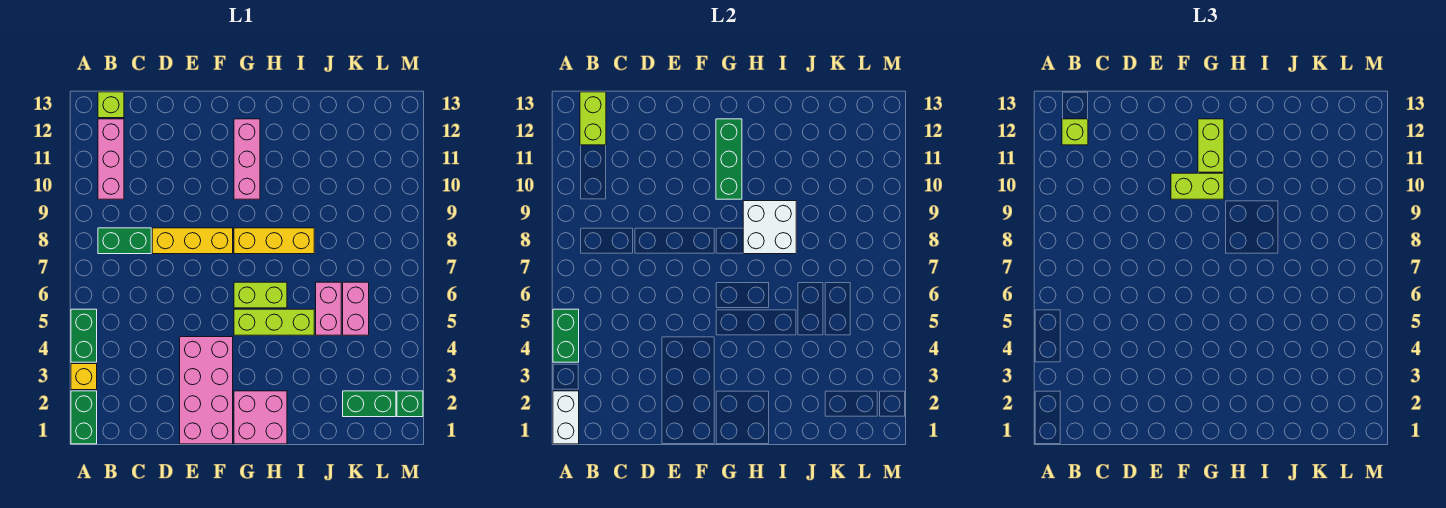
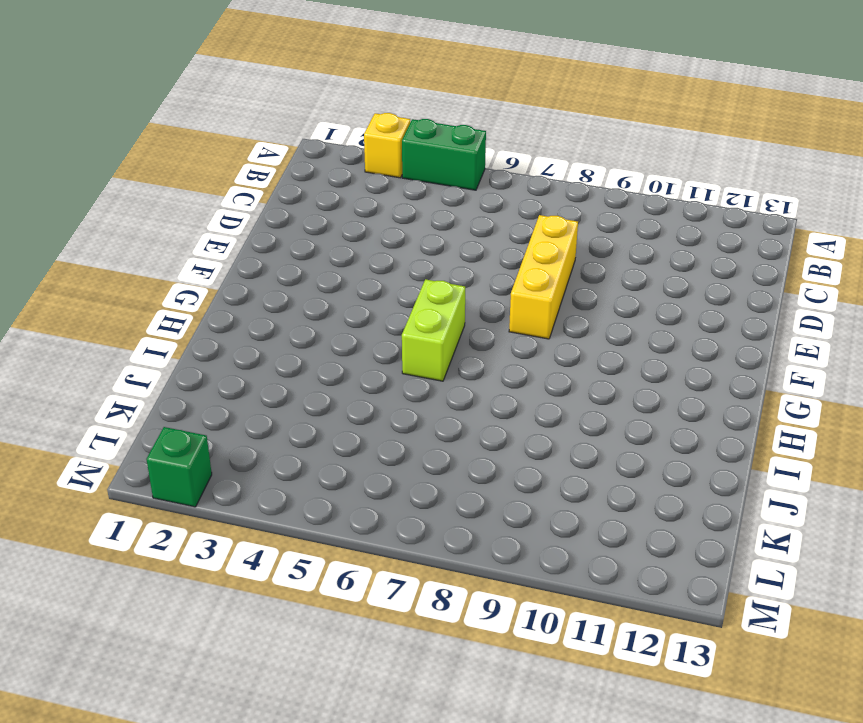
none -> green brick A1:A2 level 1
none -> green brick B8:C8 level 1
none -> pink brick B10:B12 level 1

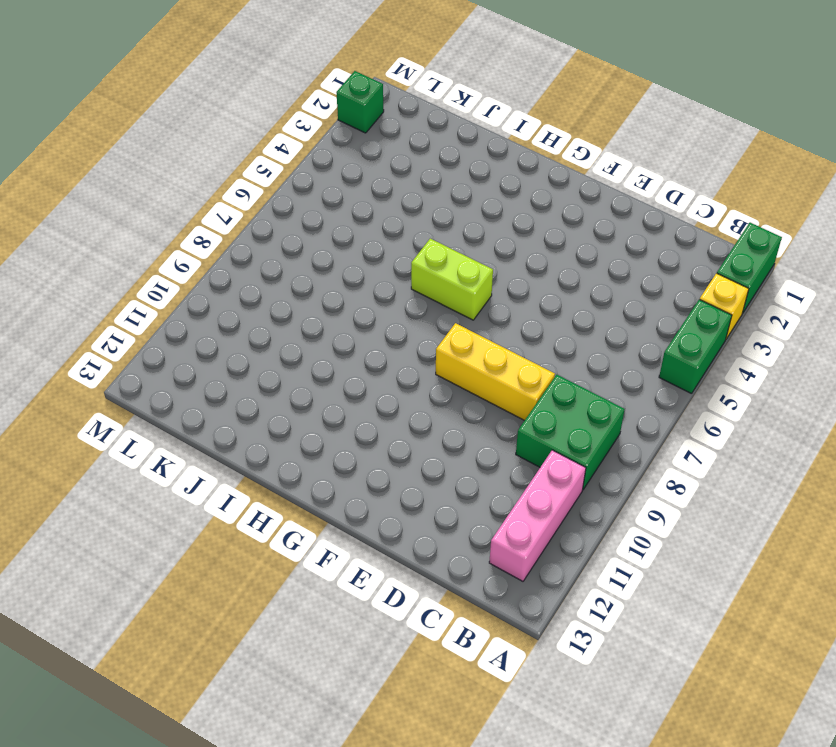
green brick B8:C9 level 1 -> green brick B8:C8 level 1
none -> lime brick B13 level 1
none -> pink brick E1:F4 level 1
none -> pink brick G1:H2 level 1

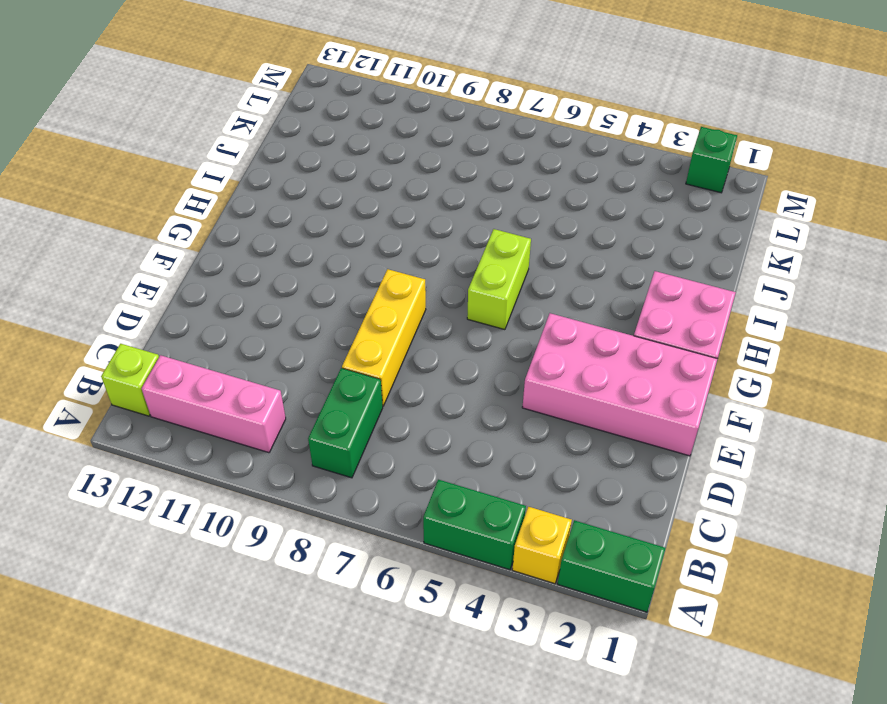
none -> lime brick G5:I5 level 1
none -> yellow brick G8:I8 level 1
none -> pink brick G10:G12 level 1

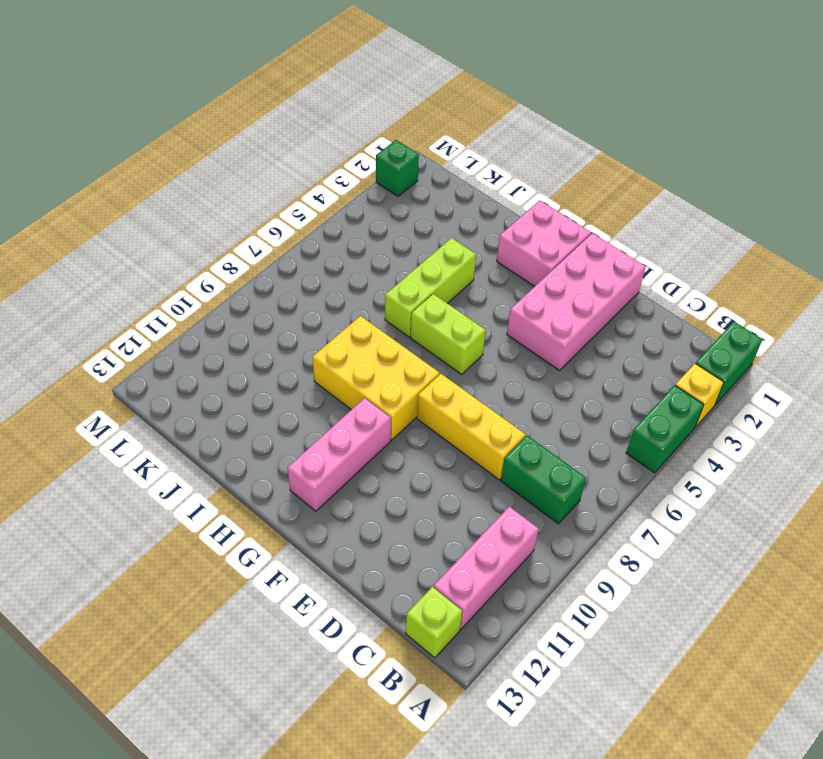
yellow brick G8:I9 level 1 -> yellow brick G8:I8 level 1
lime brick I4:I6 level 1 -> lime brick G5:I5 level 1
none -> pink brick J5:J6 level 1
none -> green brick K2:L2 level 1
none -> pink brick K5:K6 level 1

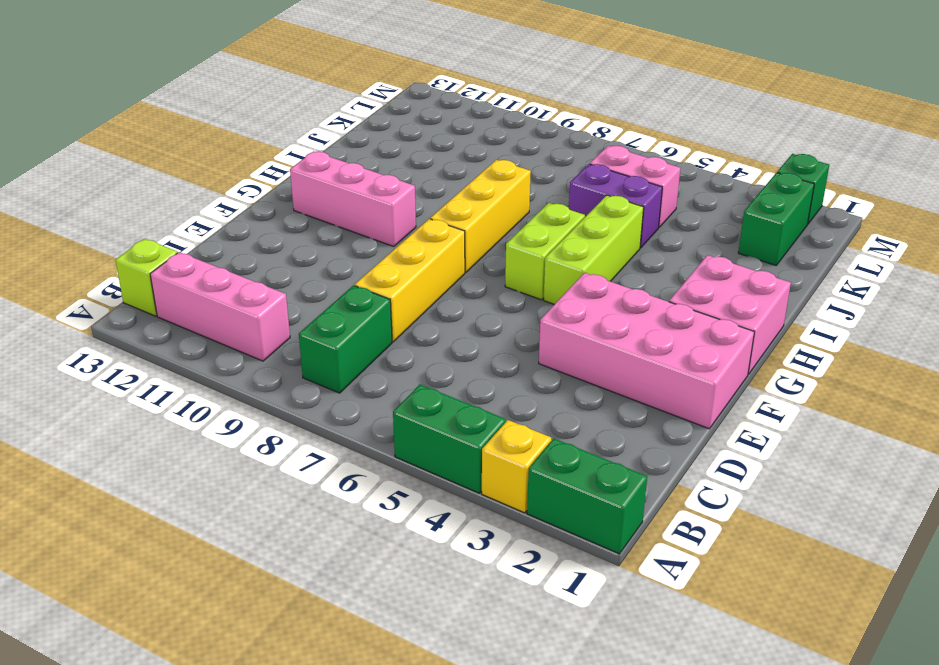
purple brick J5:J6 level 1 -> pink brick J5:J6 level 1
none -> white brick A1:A2 level 2
none -> green brick A4:A5 level 2
none -> lime brick B12:B13 level 2

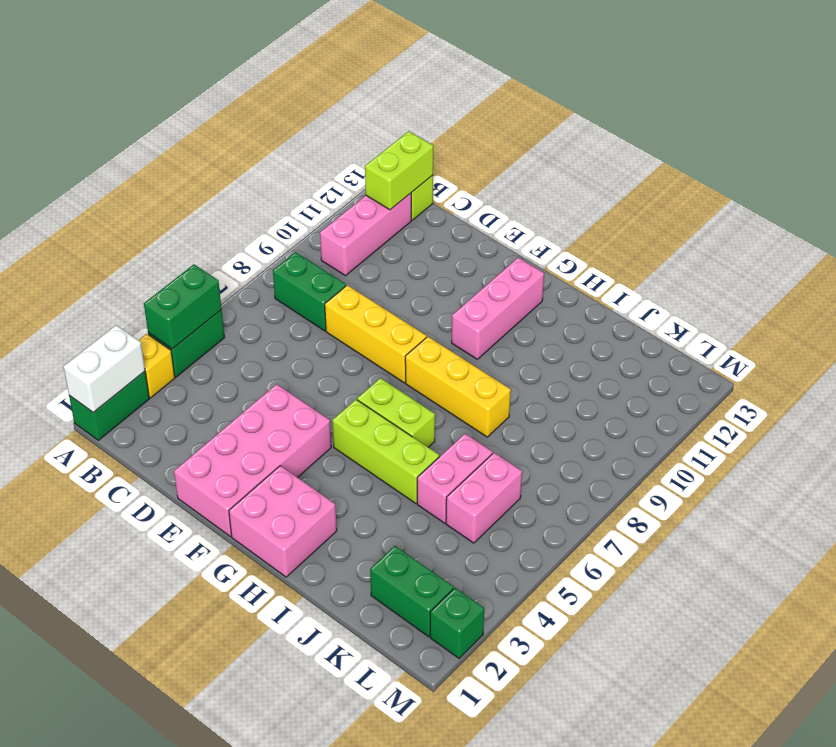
none -> green brick G10:G12 level 2
none -> white brick H8:I9 level 2
none -> lime brick B12 level 3

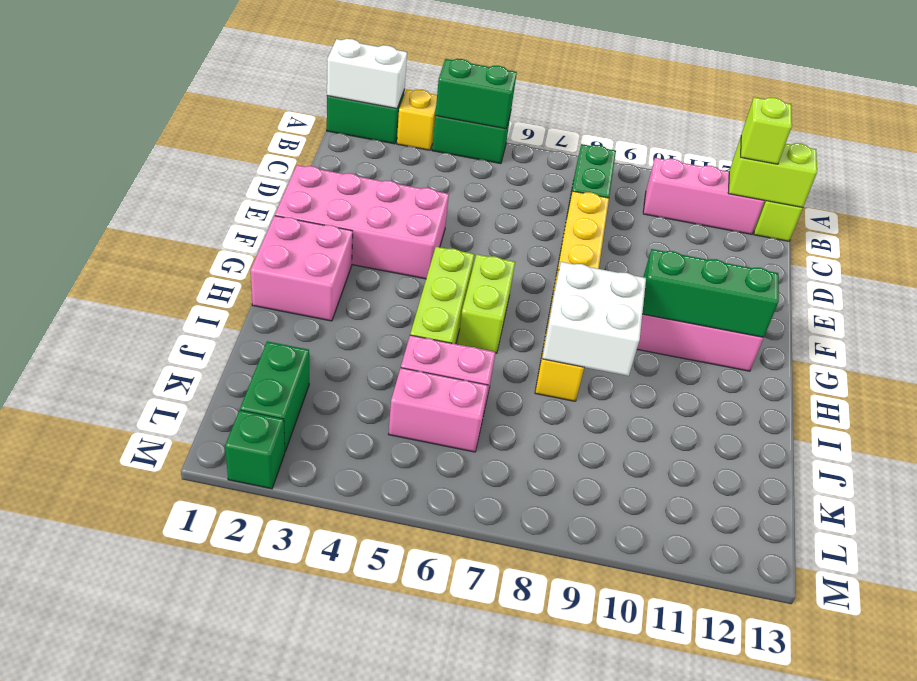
none -> lime brick F10:G10 level 3
none -> lime brick G11:G12 level 3

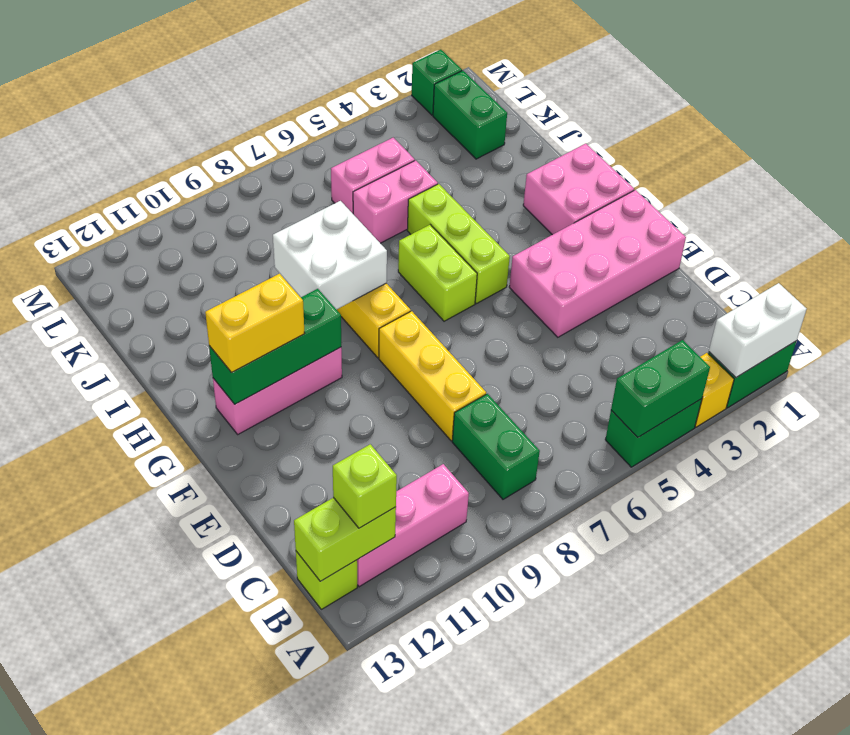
yellow brick G11:G12 level 3 -> lime brick G11:G12 level 3
none -> lime brick F10:G10 level 3

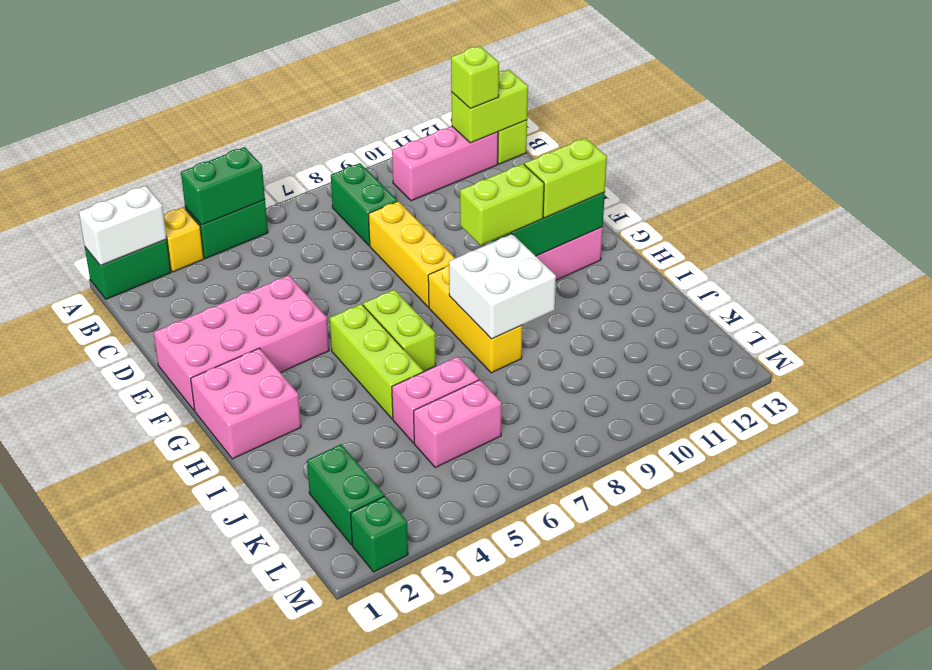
lime brick G9:G10 level 3 -> lime brick F10:G10 level 3

